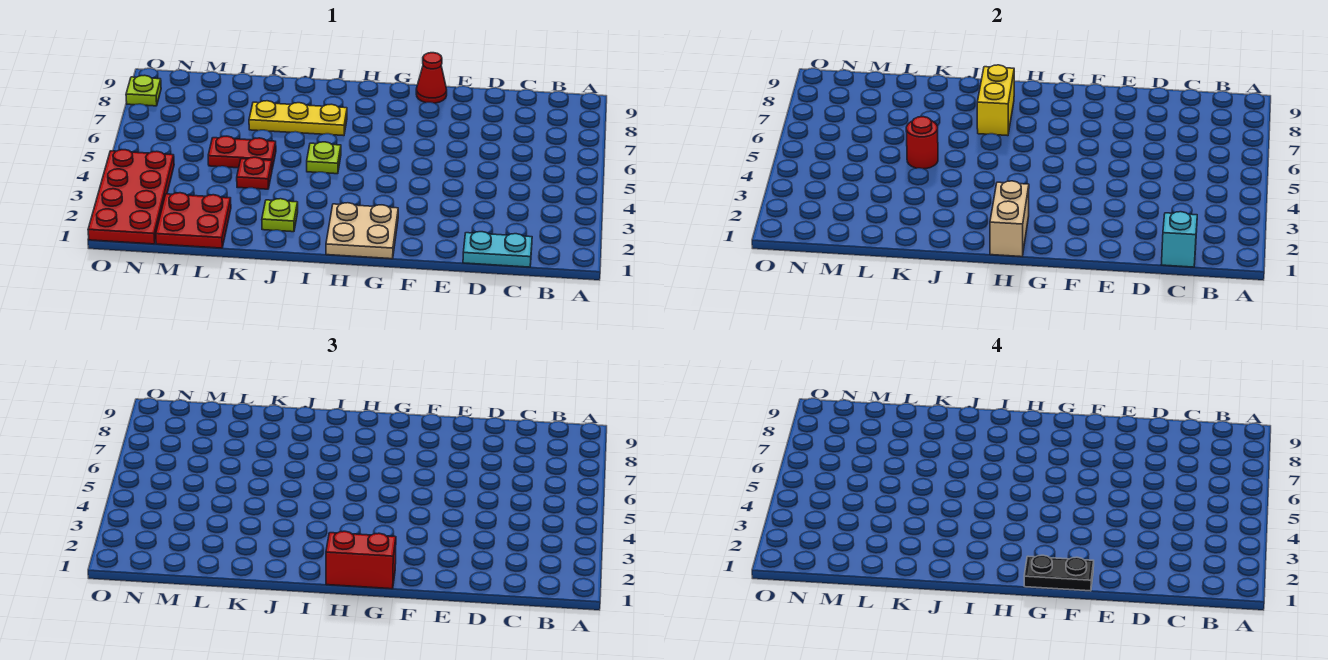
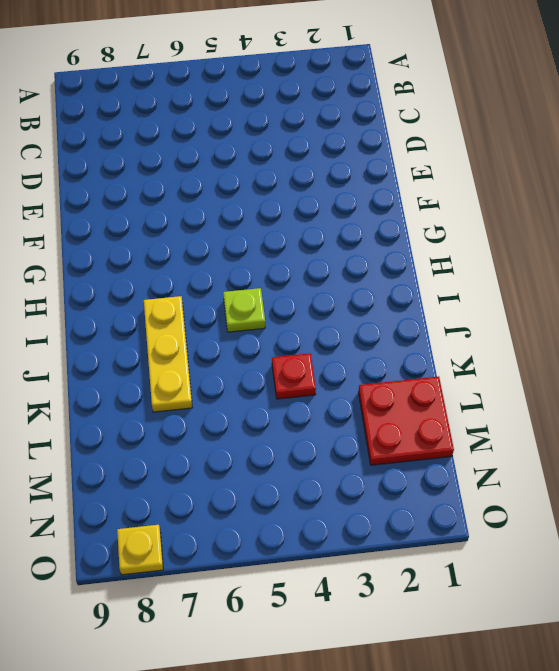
yellow plate O8 level 1 -> lime plate O8 level 1
none -> cyan plate C1:D1 level 1
none -> red cone F9 level 1
none -> tan plate G1:H2 level 1

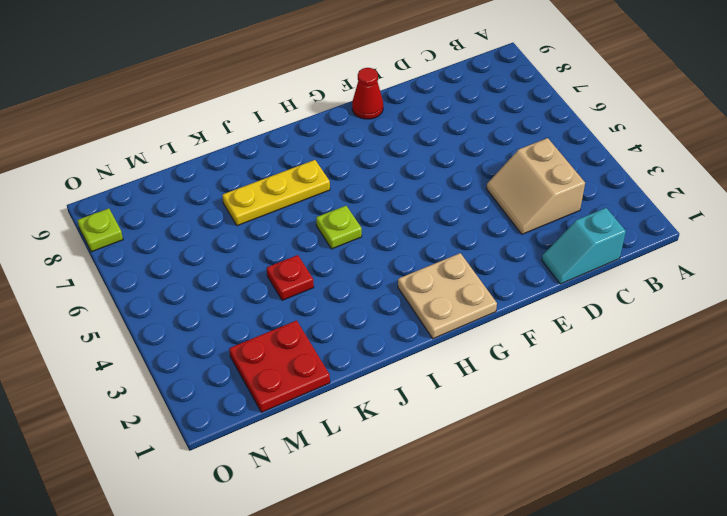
cyan slope C1:D1 level 1 top C -> cyan plate C1:D1 level 1
tan slope C3:D4 level 1 top C -> none
none -> lime plate J2 level 1
none -> red plate K5:L5 level 1
none -> red plate N1:O4 level 1

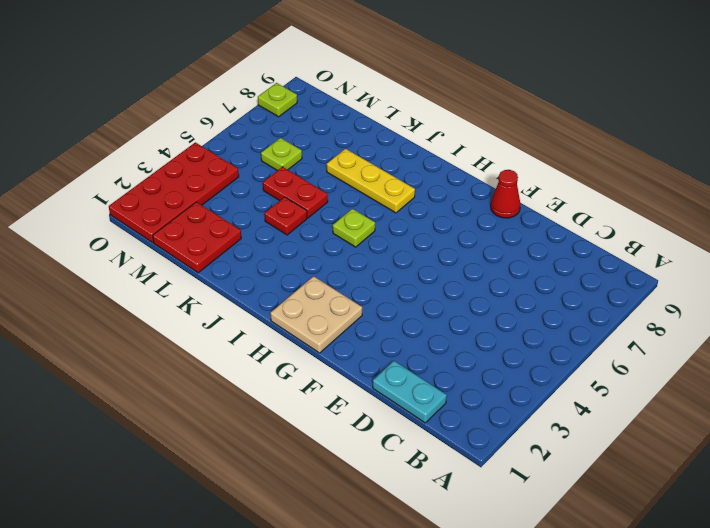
lime plate M6 level 1 -> lime plate J2 level 1
none -> cyan brick C1 level 2
none -> tan brick H1:H2 level 2
none -> yellow brick I7:I8 level 2

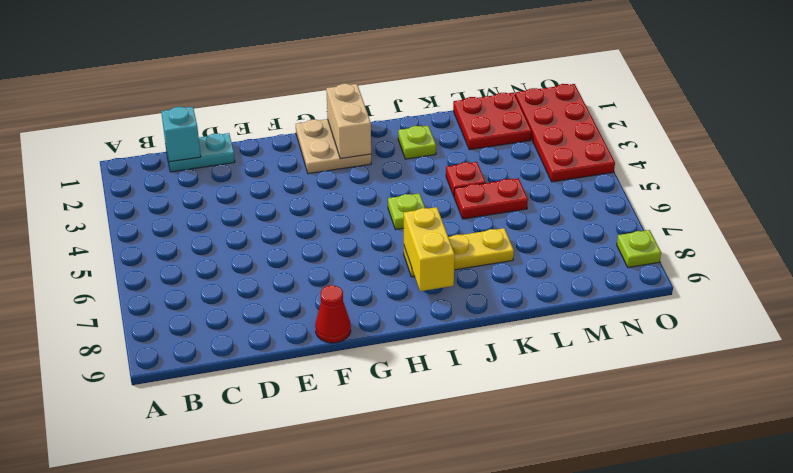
none -> red round brick K5 level 2
none -> red brick G1:H1 level 3
none -> black plate F1:G1 level 4

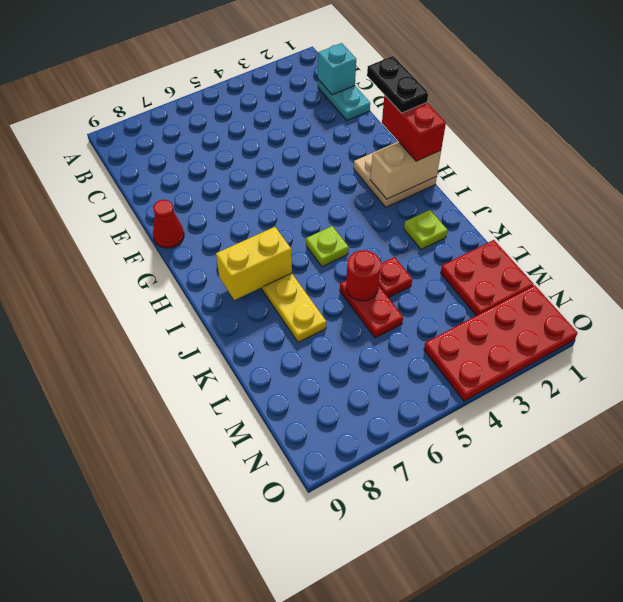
none -> lime plate O8 level 1

